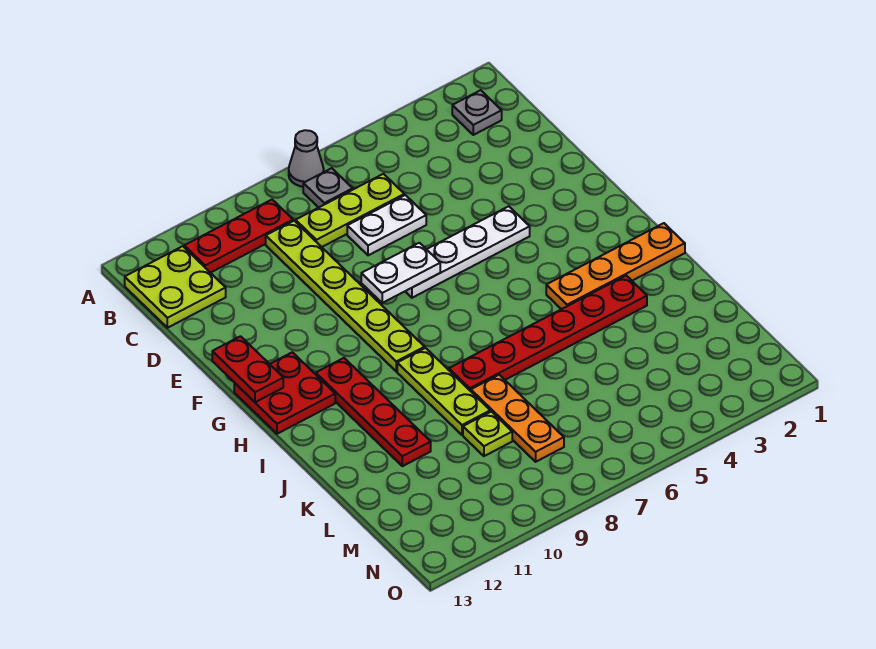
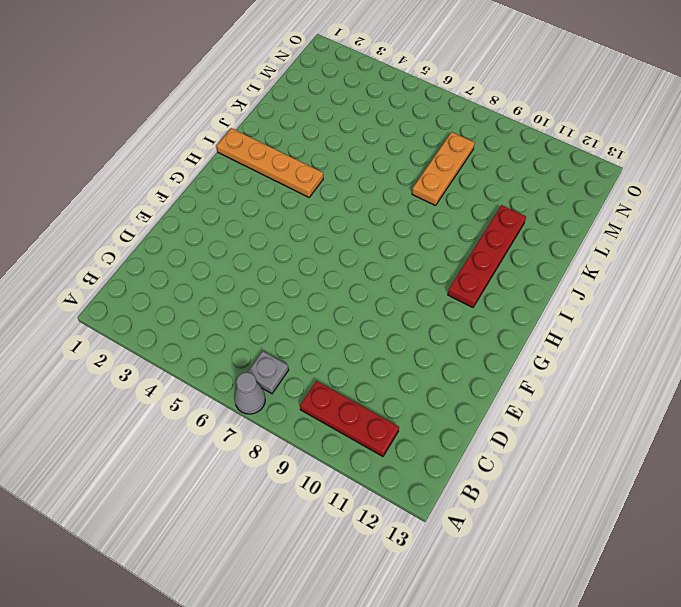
none -> grey plate B2 level 1
none -> lime plate B12:C13 level 1
none -> lime plate C6:C8 level 1

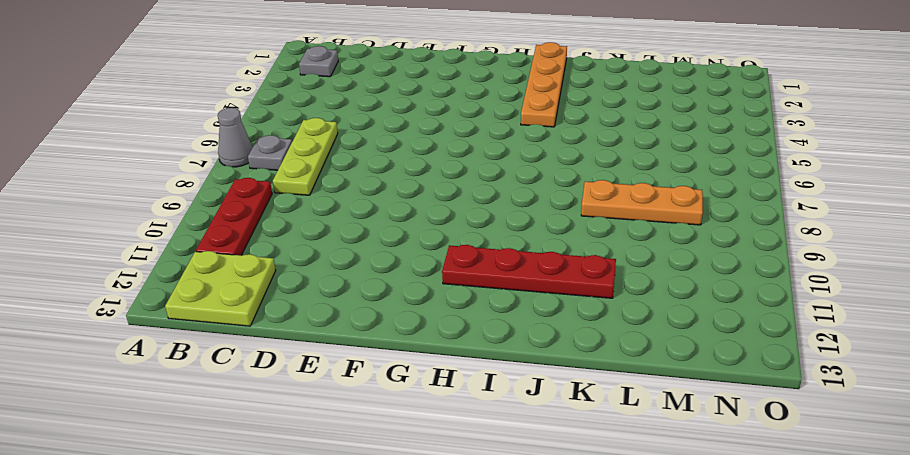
none -> lime plate C9:H9 level 1
none -> white plate D6:D7 level 1
none -> white plate F4:F7 level 1

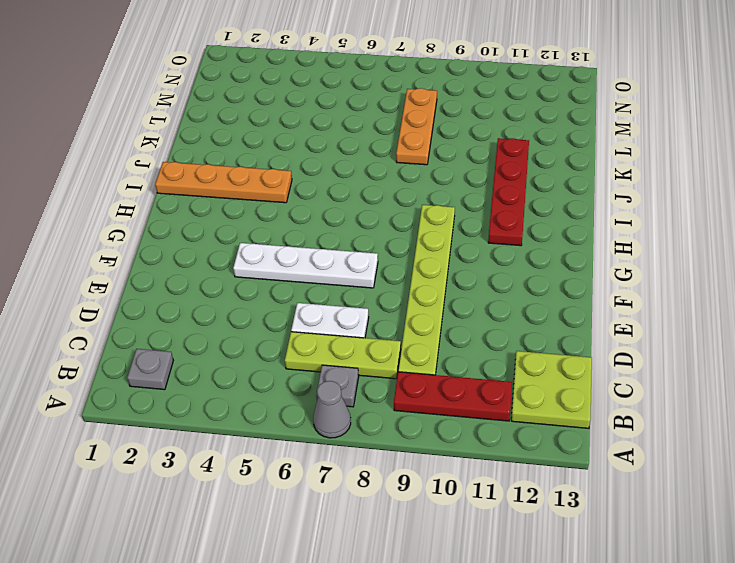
none -> red plate G12:H13 level 1
none -> lime plate I9:K9 level 1
none -> red plate J3:J8 level 1

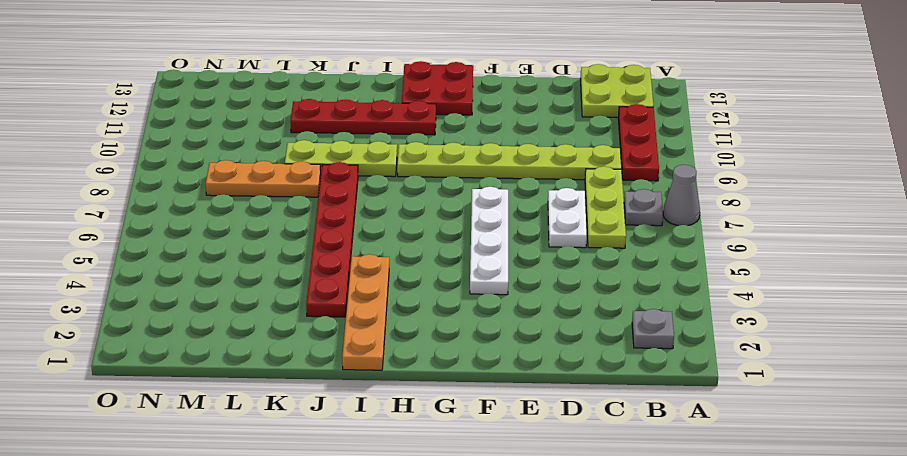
none -> lime plate L9 level 1
none -> white plate F7:F8 level 2
none -> red plate F13:G13 level 2

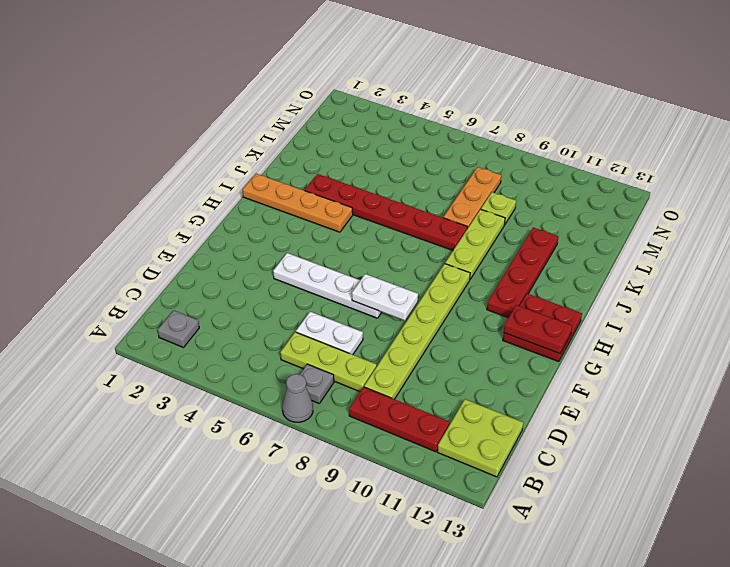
red plate G12:G13 level 2 -> red plate F13:G13 level 2

